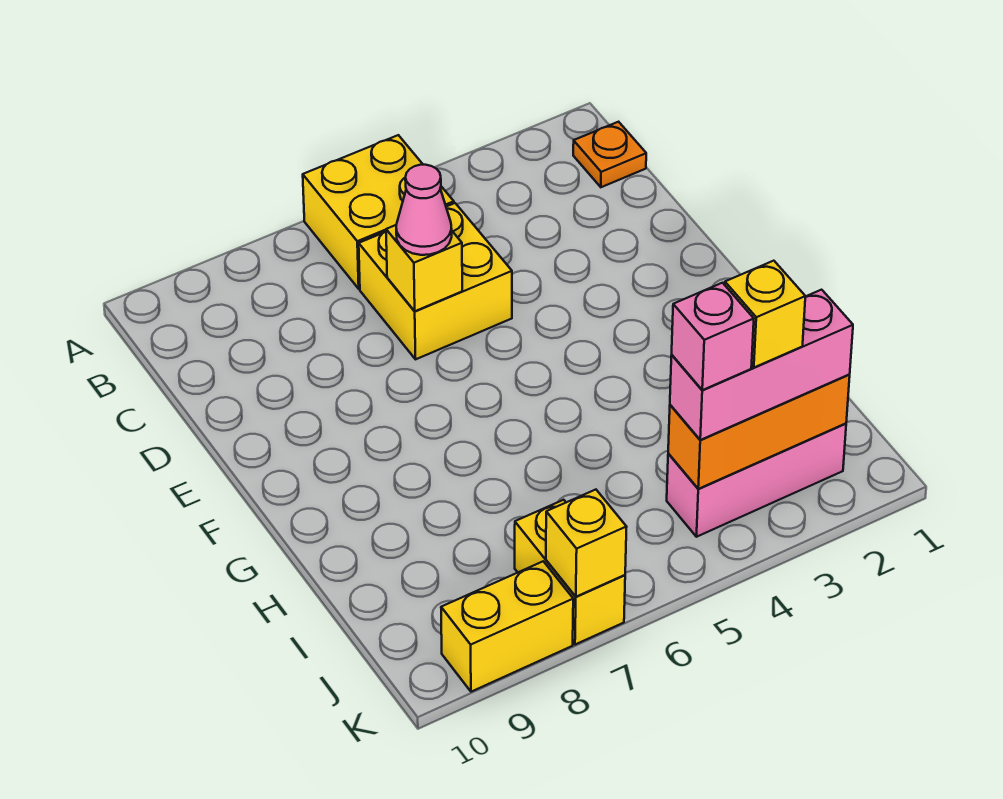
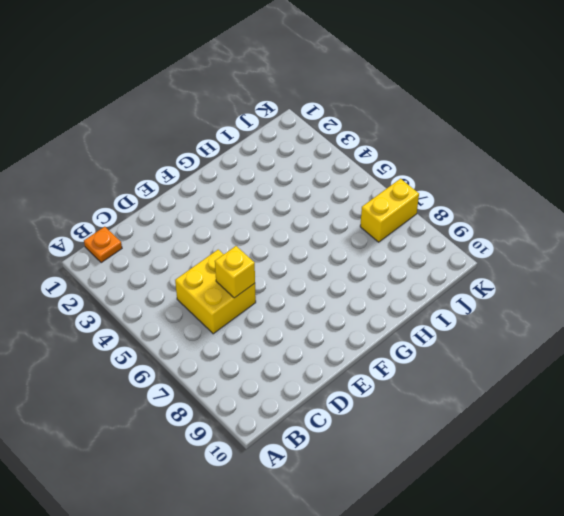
none -> yellow brick A5:B6 level 1
none -> pink brick J2:J4 level 1
none -> yellow brick K8:K9 level 1

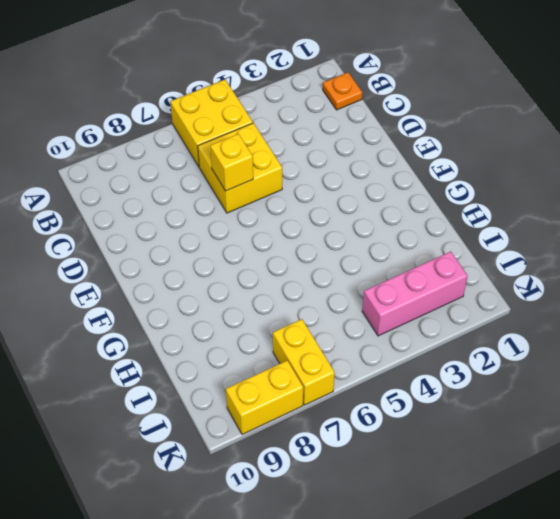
none -> orange brick J2:J4 level 2
none -> yellow brick K7 level 2
none -> pink cone D6 level 3

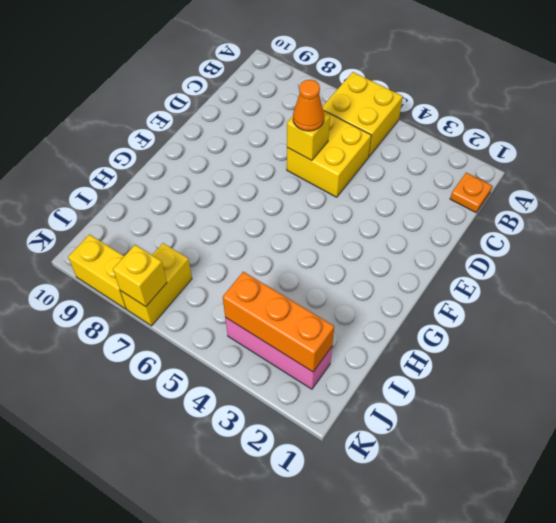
orange cone D6 level 3 -> pink cone D6 level 3
none -> pink brick J2:J4 level 3
none -> yellow brick J3 level 4
none -> pink brick J4 level 4

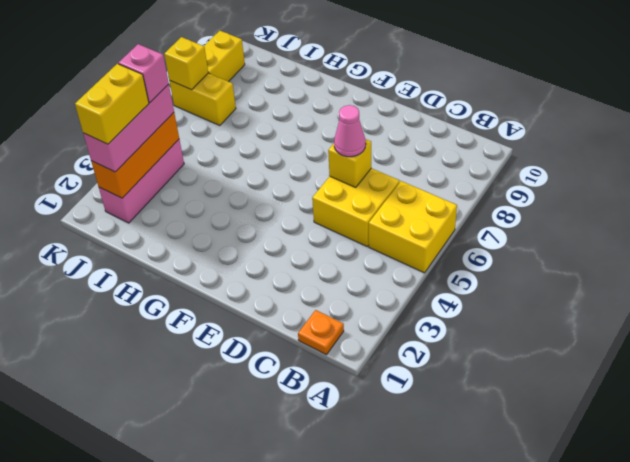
yellow brick J2:J3 level 4 -> yellow brick J3 level 4

